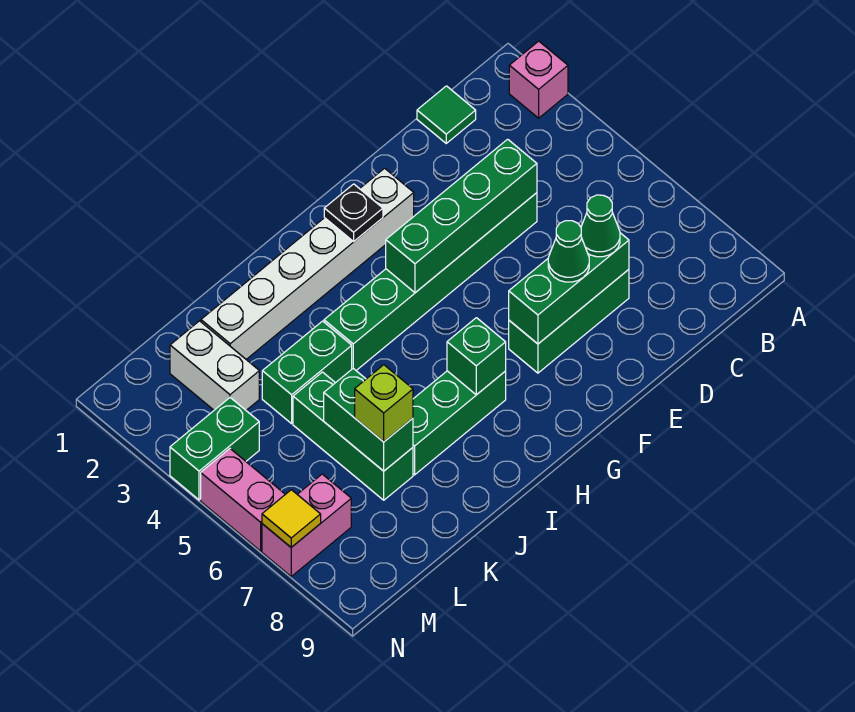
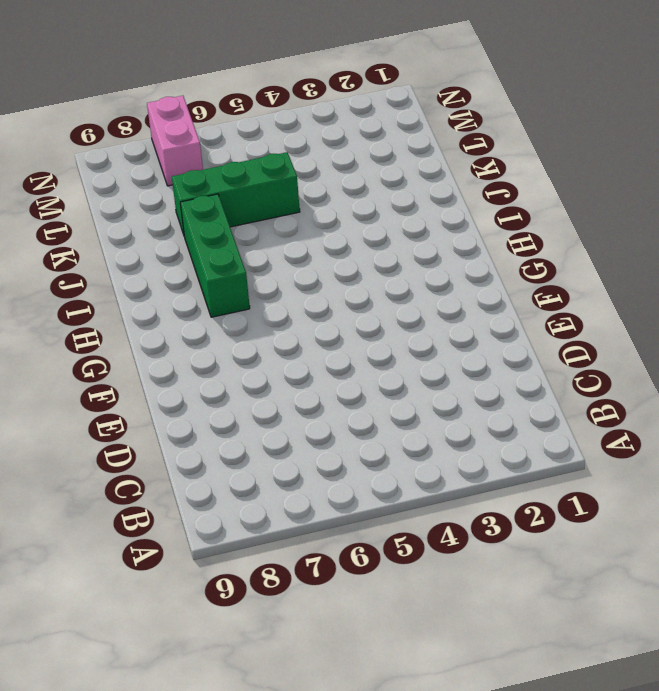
none -> pink brick A2 level 1
none -> green tile C1 level 1
none -> green brick D4:I4 level 1

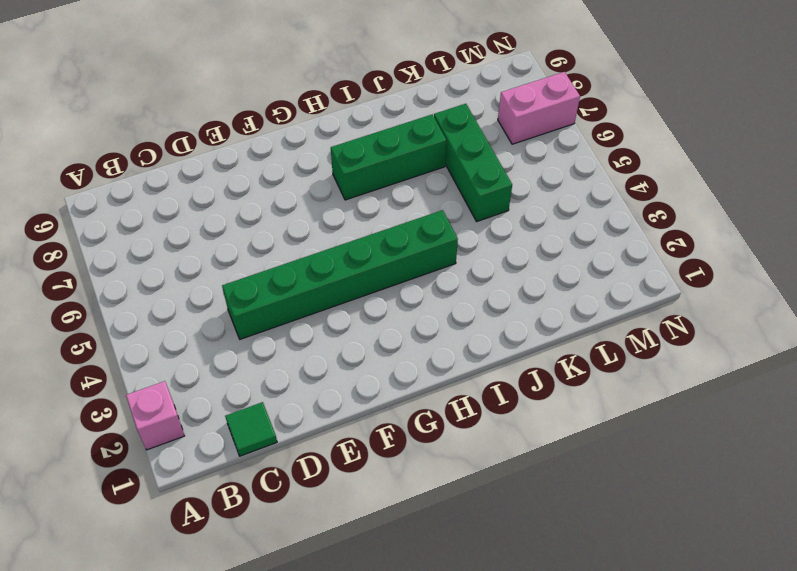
none -> green brick D7:F7 level 1
none -> white brick F2:K2 level 1
none -> green brick J4:K4 level 1

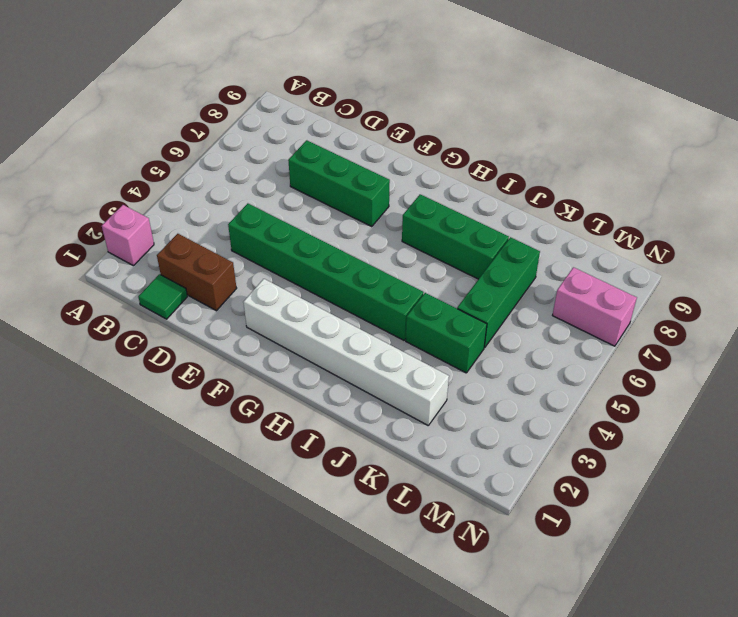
brown brick C2:D2 level 1 -> none
none -> white brick L2:L3 level 1
none -> green brick M4:N4 level 1
none -> pink brick N5:N6 level 1

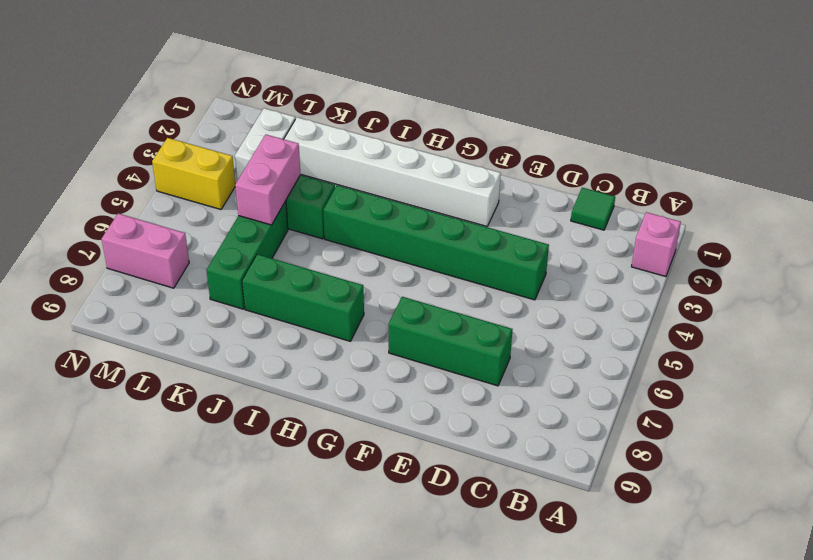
pink brick K4:K5 level 2 -> pink brick N5:N6 level 1
yellow brick M4:N4 level 1 -> green brick M4:N4 level 1
none -> green brick D4:G4 level 2
none -> green brick D7:F7 level 2
none -> black plate G2 level 2

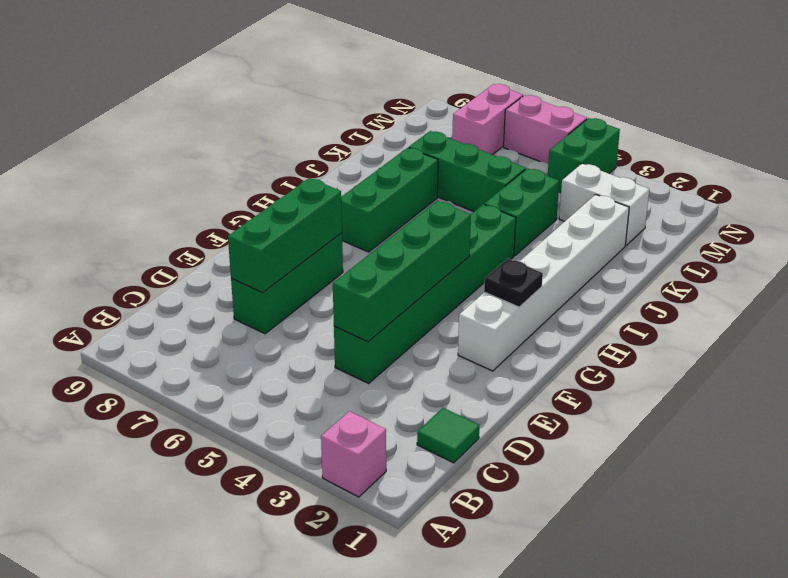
none -> green brick H7 level 2
none -> green brick K6:K7 level 2
none -> yellow tile N7 level 2

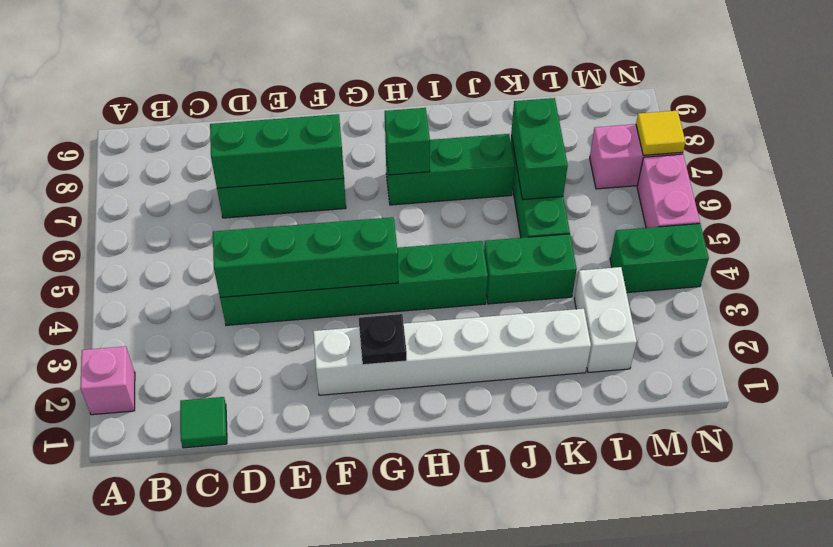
none -> green cone D7 level 3
none -> green cone E7 level 3
none -> lime brick K7 level 3

